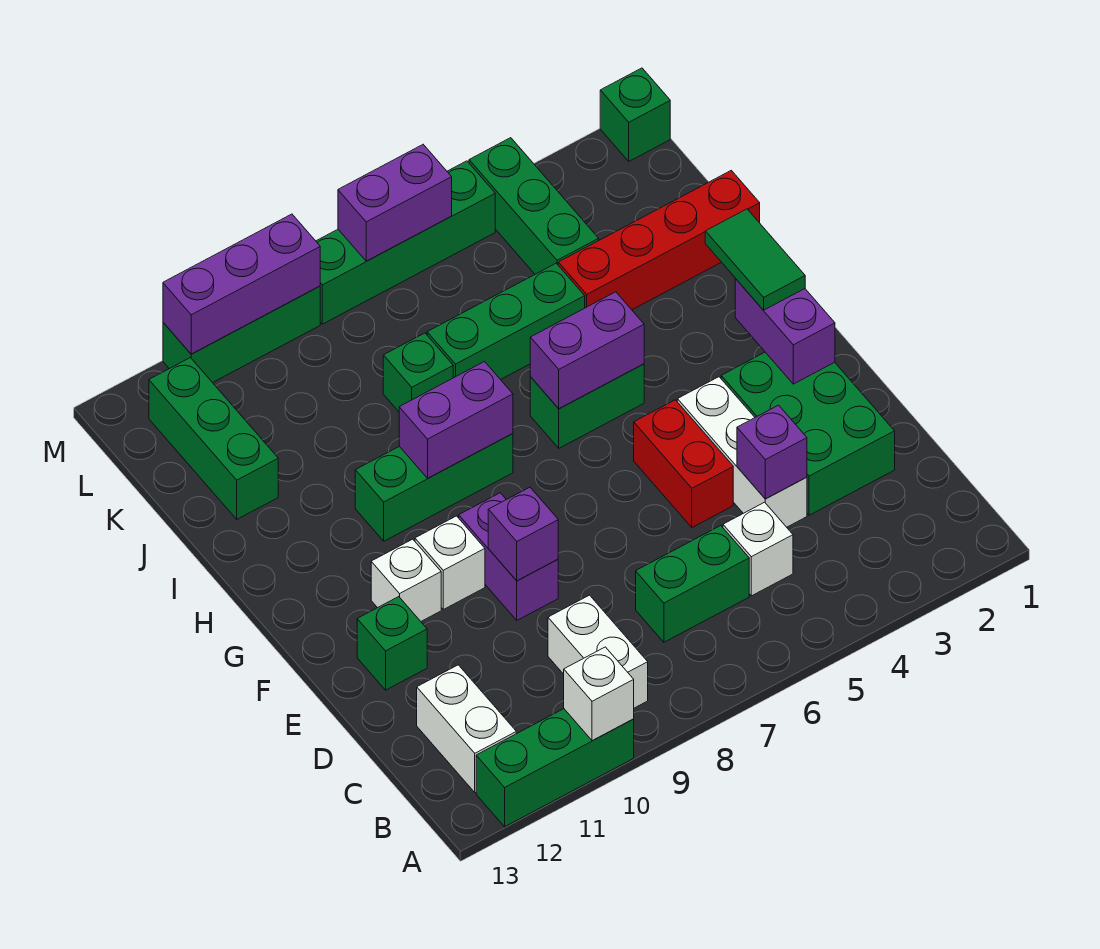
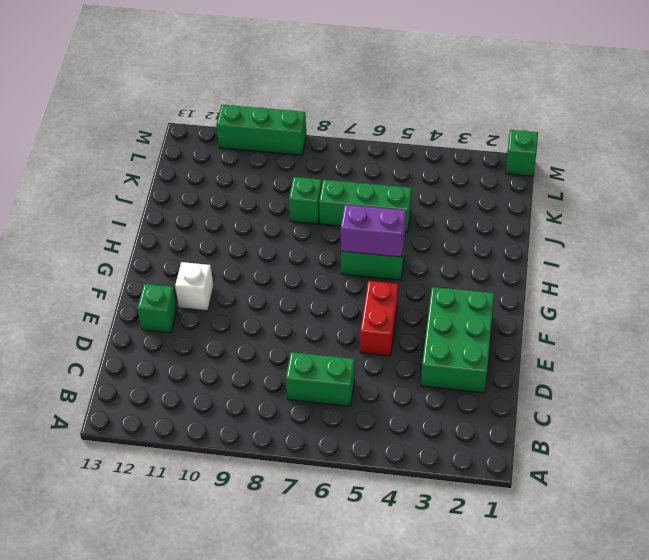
none -> green brick A10:A12 level 1
none -> white brick B9:C9 level 1
none -> white brick B12:C12 level 1
none -> white brick C5 level 1

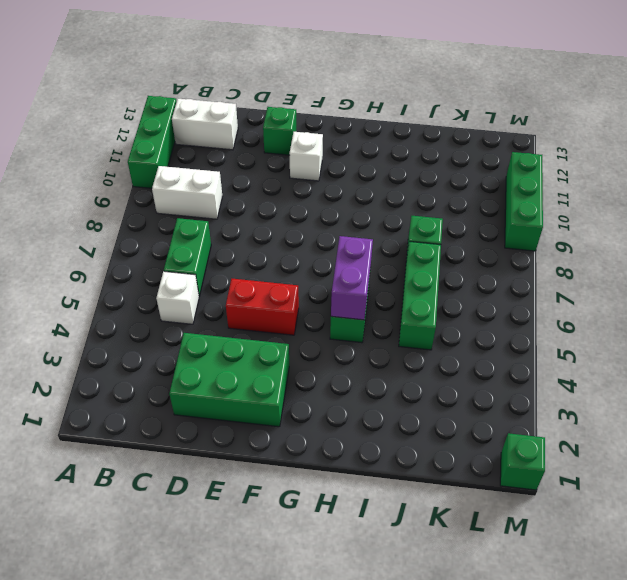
none -> white brick D4:F4 level 1
none -> purple brick E9:F9 level 1
none -> white brick F10 level 1
none -> green brick H8:H10 level 1

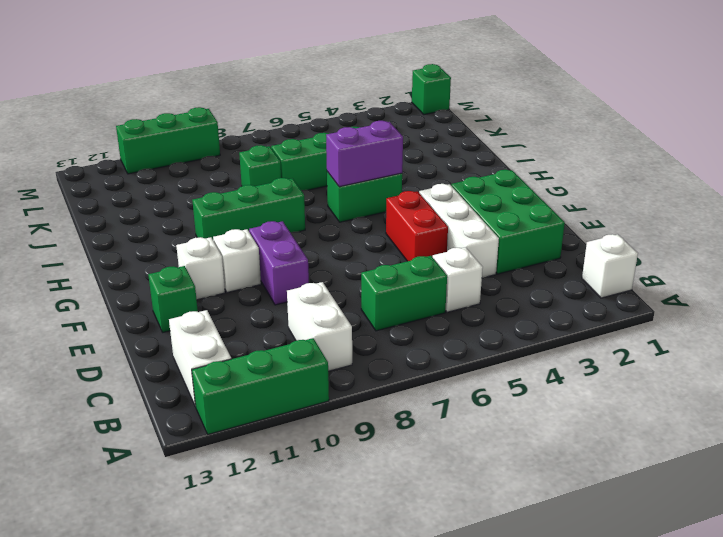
white brick B1 level 1 -> white brick A10 level 2
none -> red brick J1:J4 level 1
none -> green brick J12:L12 level 1
none -> green brick K4:M4 level 1
none -> green brick M5:M8 level 1

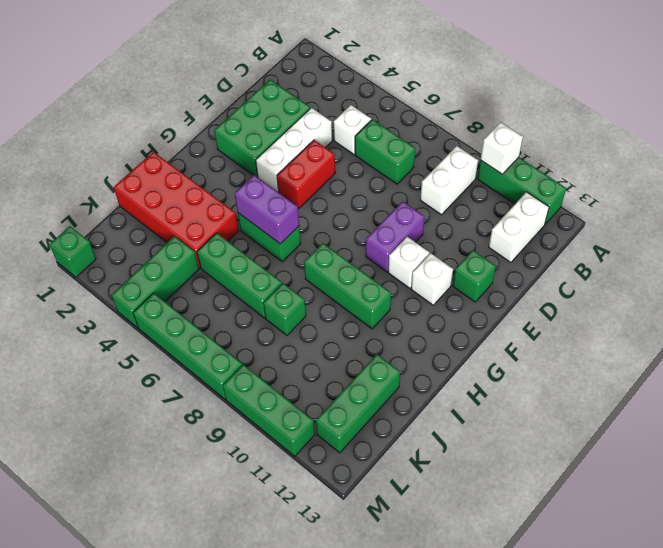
red brick I1:J4 level 1 -> red brick J1:J4 level 1
none -> purple brick D4 level 2
none -> purple brick E9 level 2
none -> purple brick F2:G2 level 2
none -> purple brick H8:H9 level 2

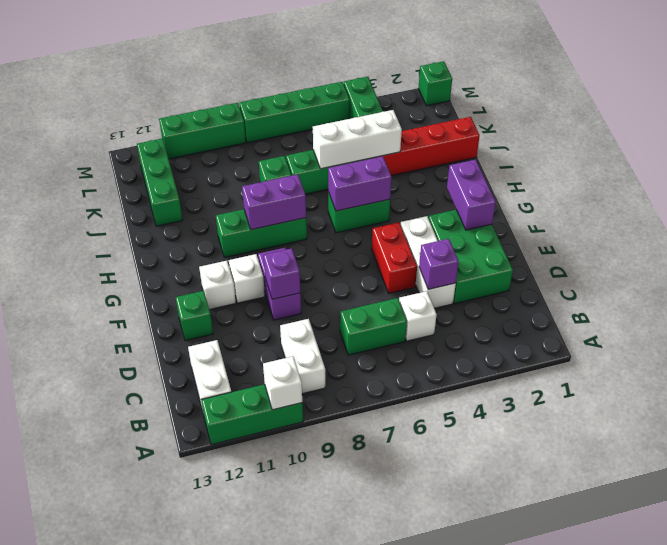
white brick J4:J6 level 2 -> none
none -> purple brick M6:M7 level 2
none -> purple brick M9:M11 level 2
none -> green tile G2:H2 level 3

